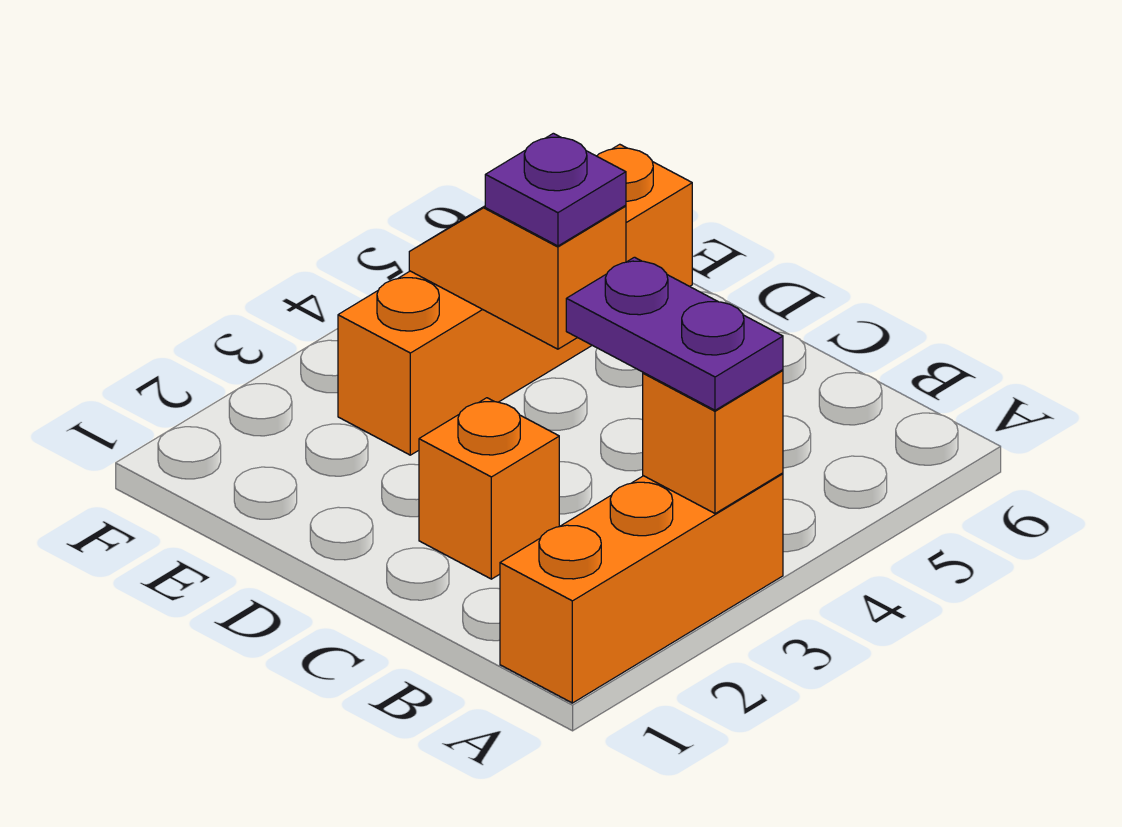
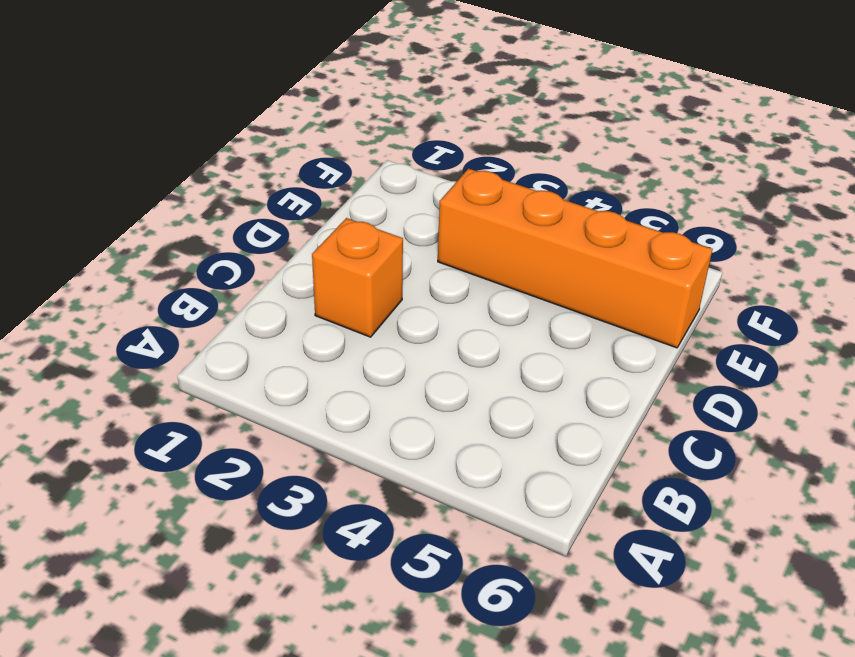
none -> orange brick A1:A3 level 1
none -> orange brick A3 level 2

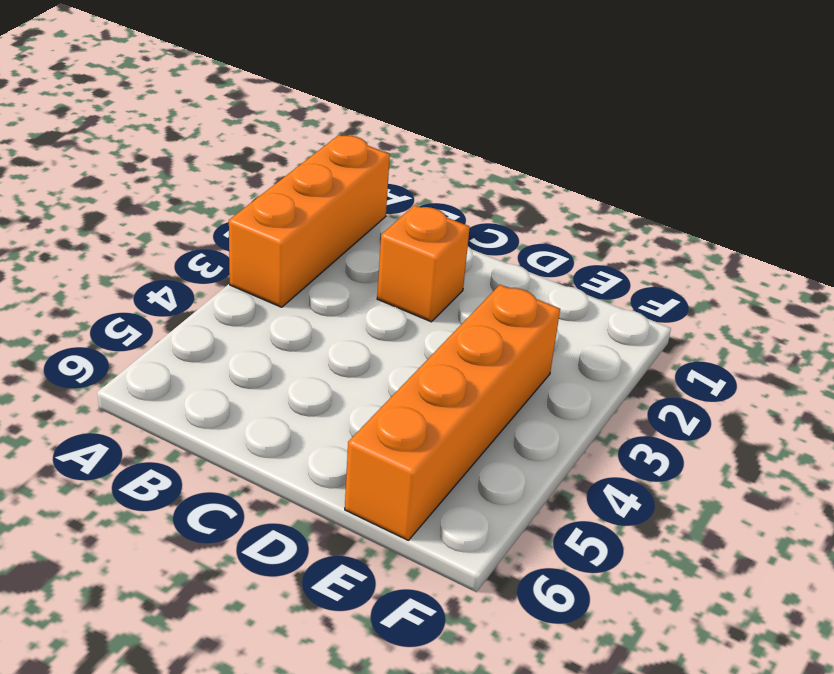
none -> orange brick A3 level 2
none -> orange slope D4:E4 level 2 top D

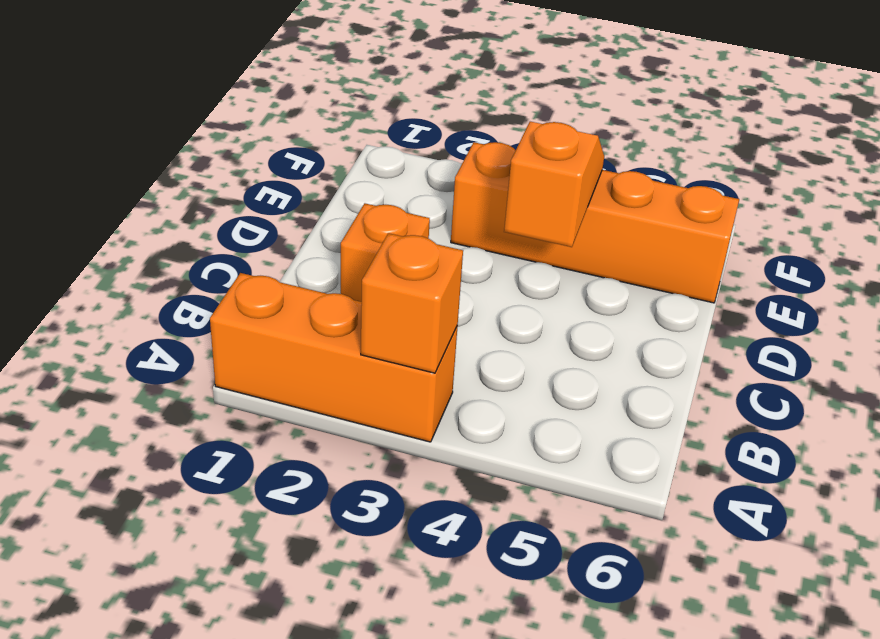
none -> purple plate A3:B3 level 3
none -> purple plate D4 level 3

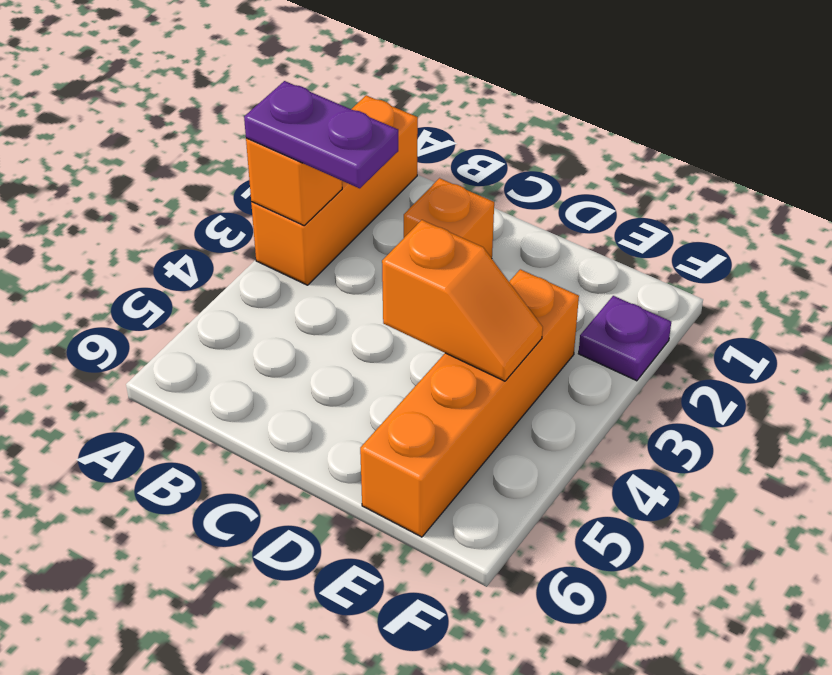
purple plate F2 level 1 -> purple plate D4 level 3

